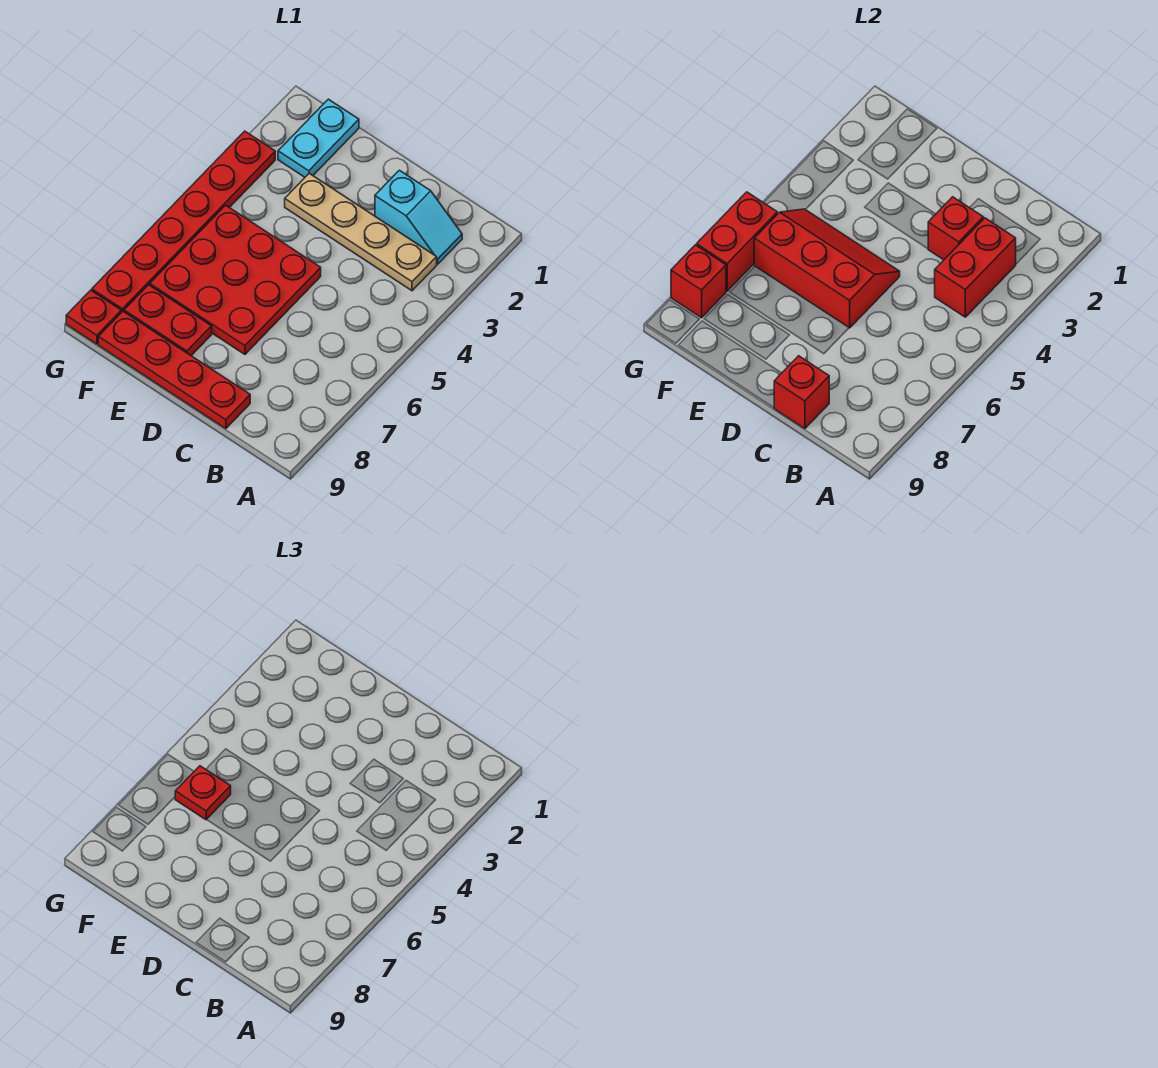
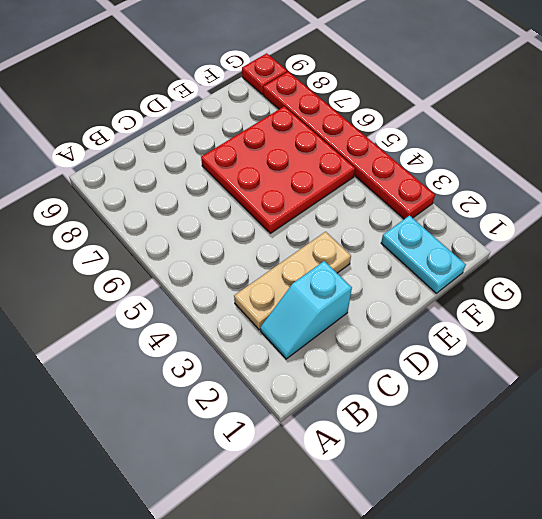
tan plate B3:D3 level 1 -> tan plate B3:E3 level 1
none -> red plate C9:F9 level 1
none -> red plate E8:F8 level 1
none -> red brick B3:B4 level 2

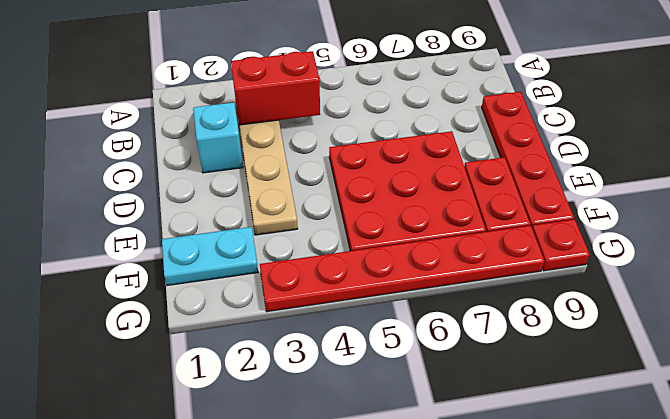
none -> red brick C3 level 2
none -> red brick C9 level 2
none -> red slope D5:F6 level 2 top 6

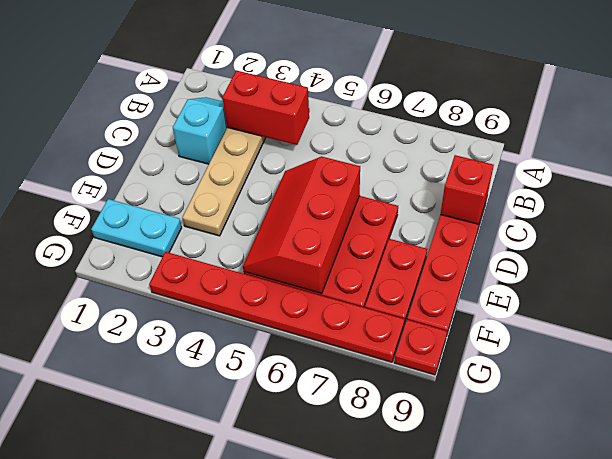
none -> red brick C3 level 2
none -> red brick G6:G7 level 2
none -> red brick G8 level 2

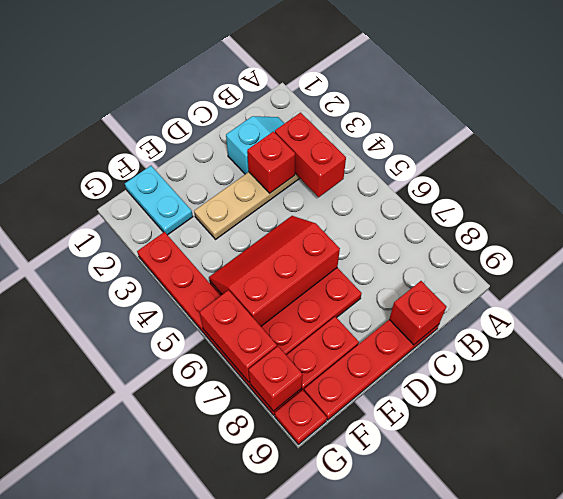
none -> red plate F6 level 3

